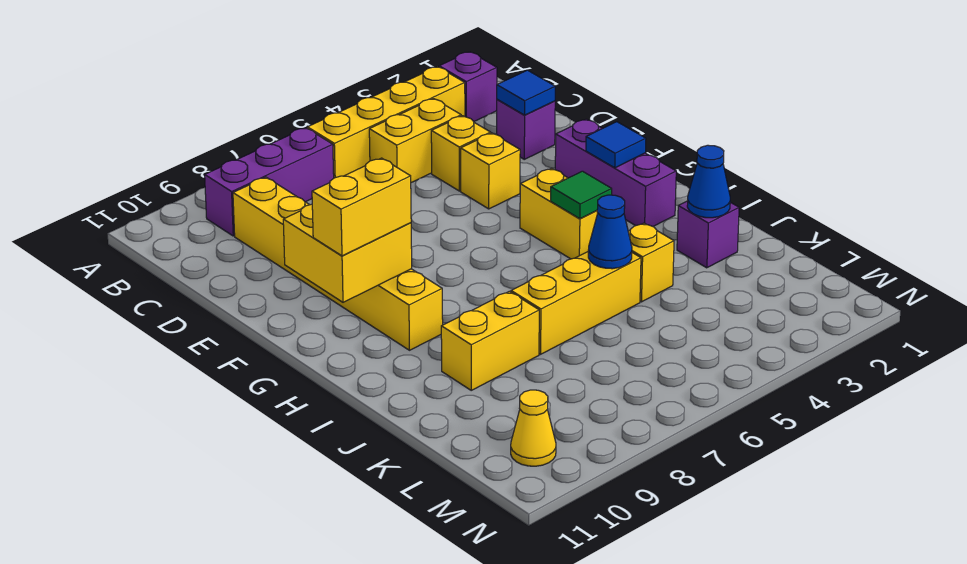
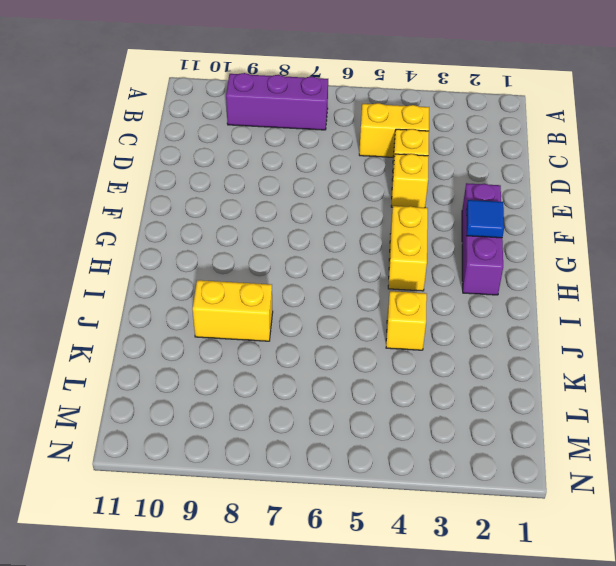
none -> purple brick B2 level 1
none -> yellow brick B3:B6 level 1
none -> yellow brick C9:H9 level 1

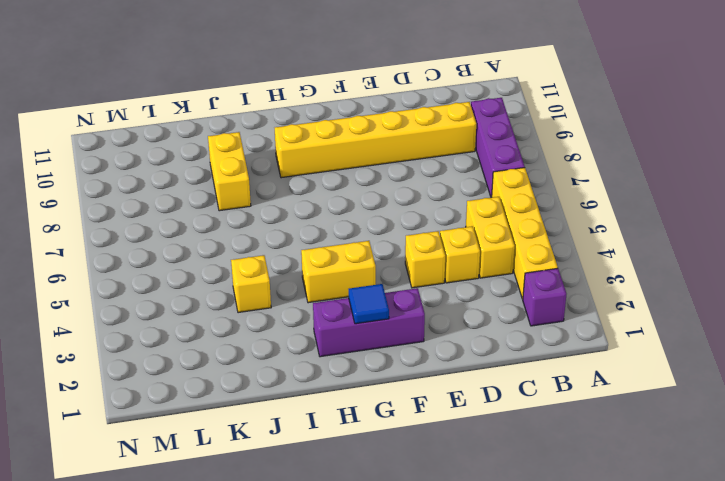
none -> purple brick D2 level 1
none -> purple brick J2 level 1
none -> yellow brick J5:J7 level 1

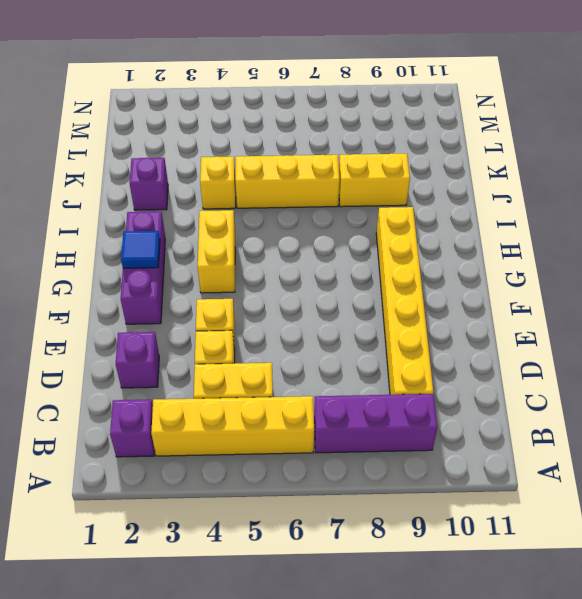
none -> yellow cone M10 level 1
none -> blue tile D2 level 2
none -> yellow brick F9:G10 level 2

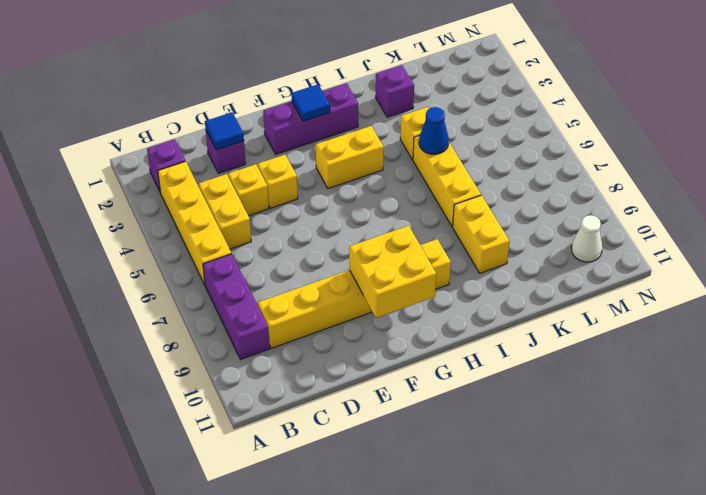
white cone M10 level 1 -> yellow cone M10 level 1
none -> green tile H4 level 2
none -> blue cone J2 level 2
none -> yellow brick G9:G10 level 3

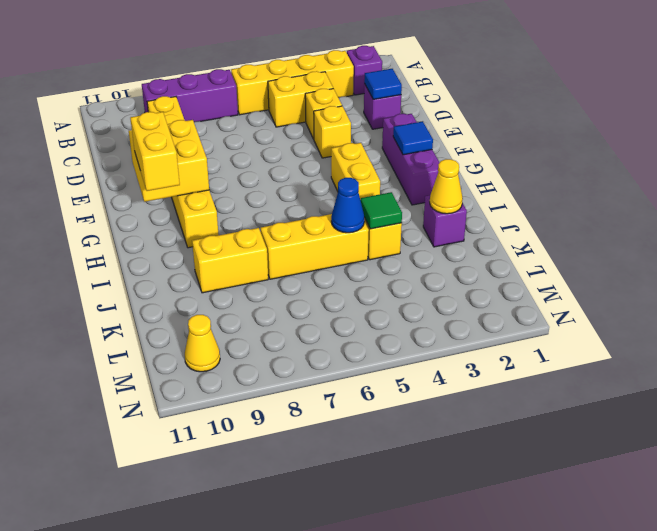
yellow brick G10:H10 level 3 -> yellow brick G9:G10 level 3
yellow cone J2 level 2 -> blue cone J2 level 2
green tile J4 level 2 -> green tile H4 level 2

